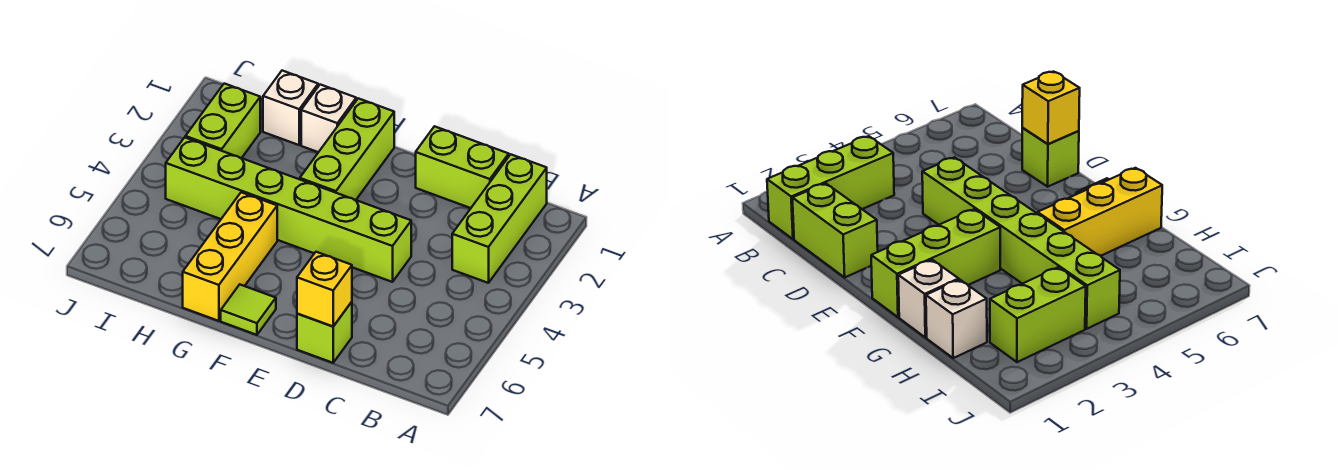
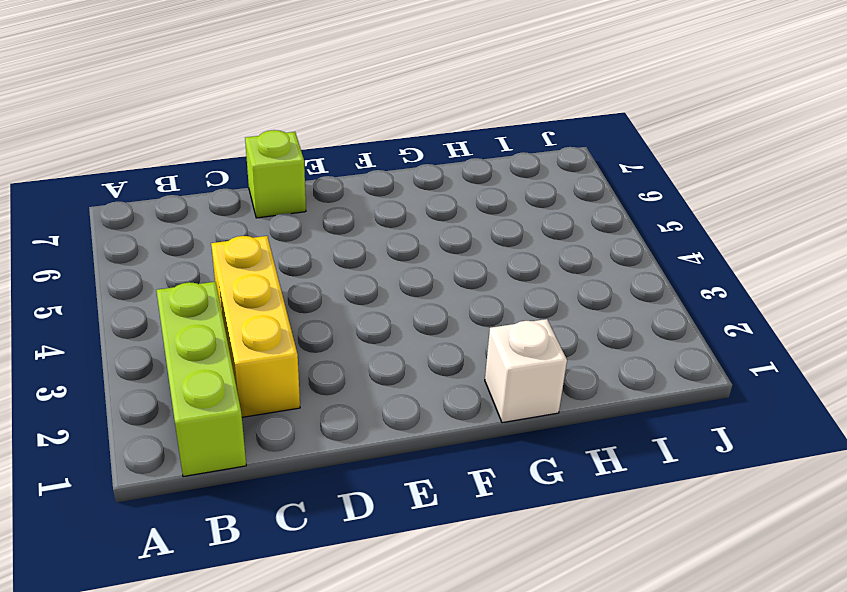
yellow brick C2:C4 level 1 -> yellow brick G5:G7 level 1
none -> lime brick C1:D1 level 1
none -> lime brick D4:I4 level 1

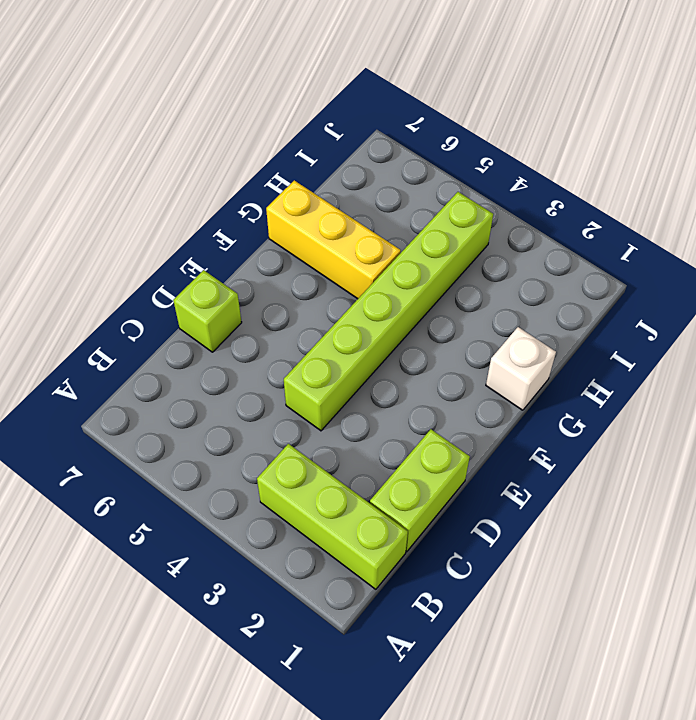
none -> lime brick F1:F3 level 1
none -> lime tile F7 level 1

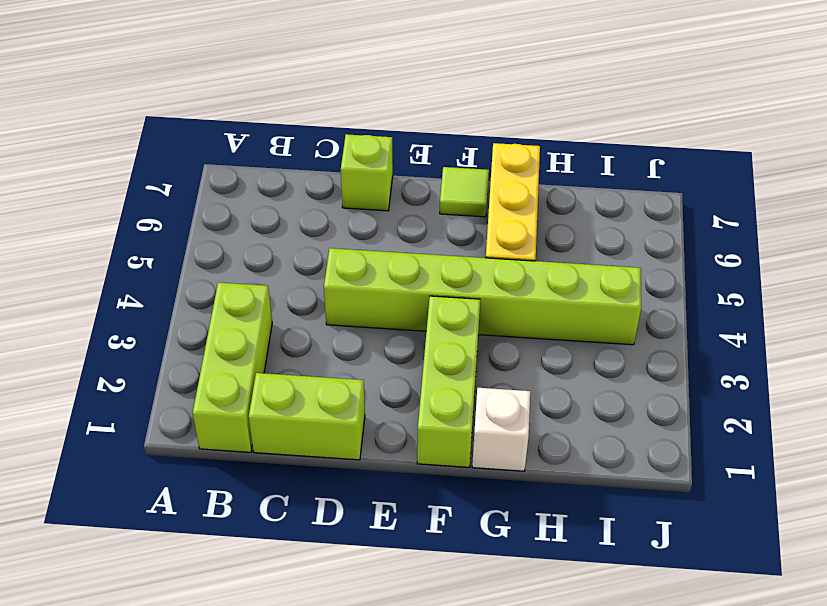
none -> white brick H1 level 1
none -> lime brick I2:I3 level 1

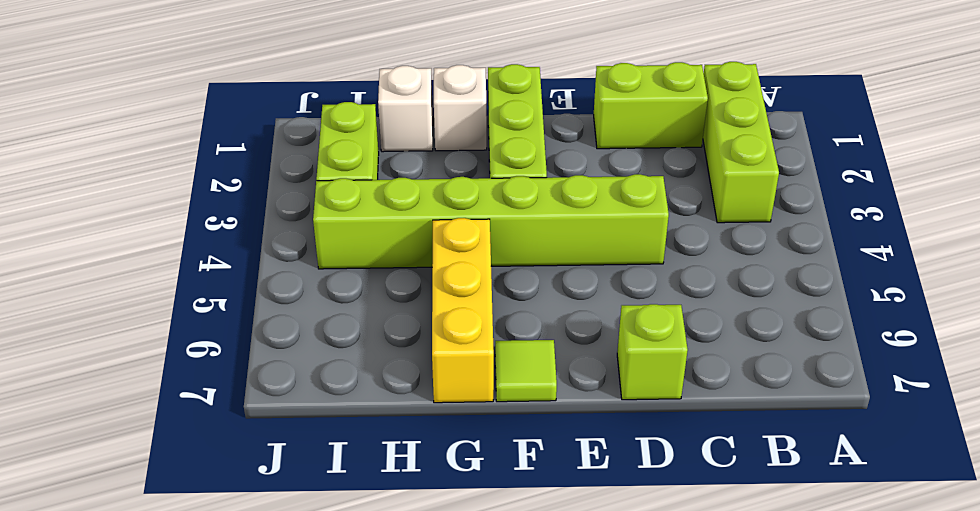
none -> yellow brick D7 level 2

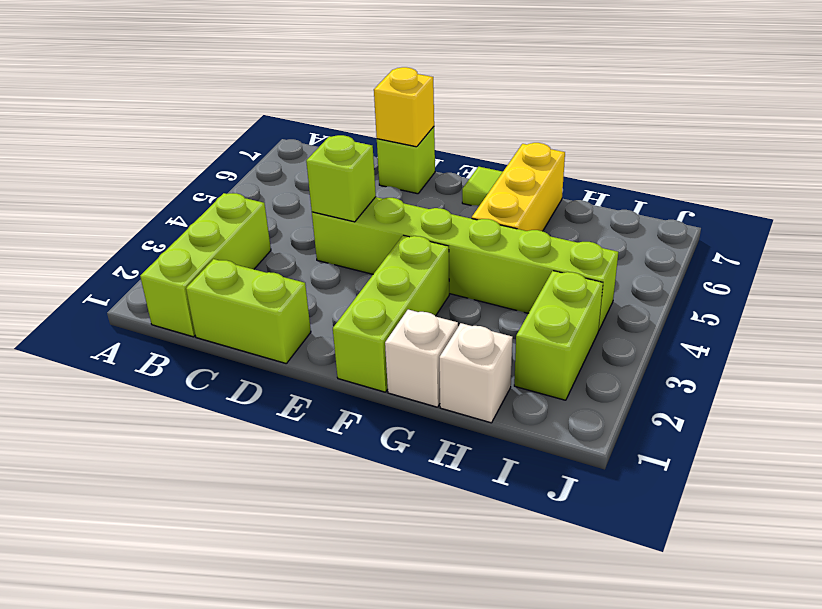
lime brick D4 level 2 -> none

